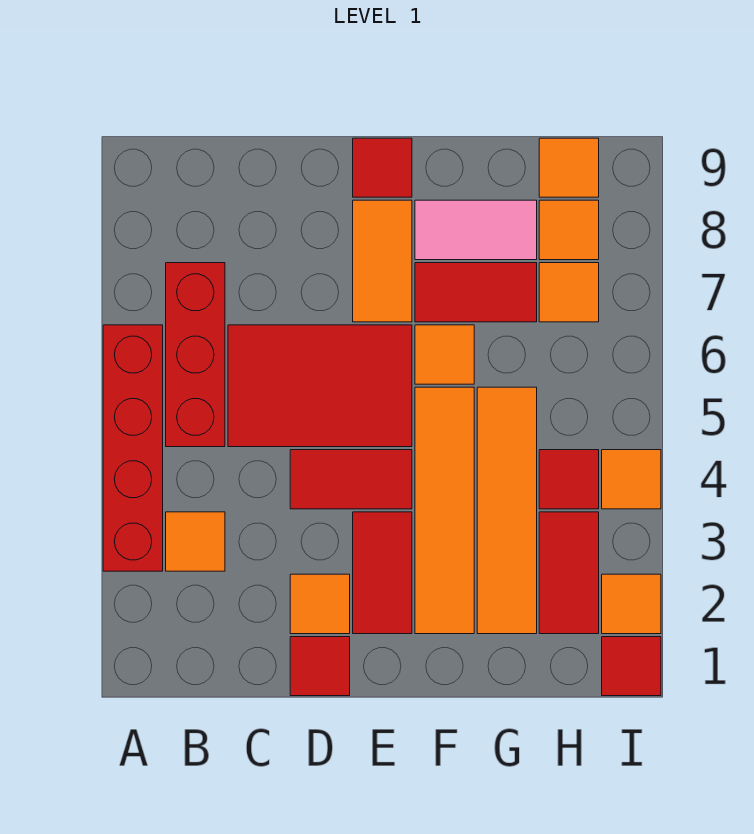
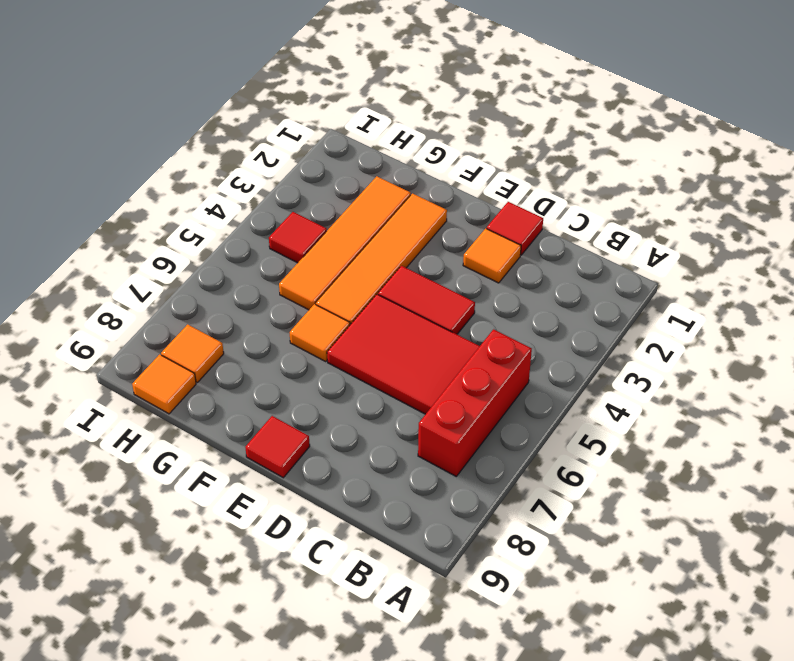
none -> red brick A3:A6 level 1
none -> orange tile B3 level 1
none -> red tile E2:E3 level 1

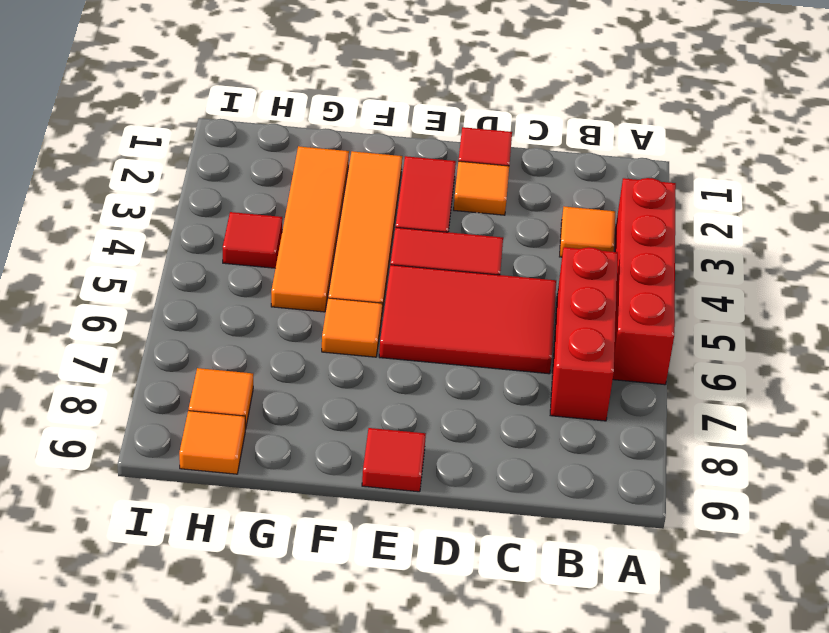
none -> orange tile E7:E8 level 1
none -> red tile F7:G7 level 1
none -> pink tile F8:G8 level 1

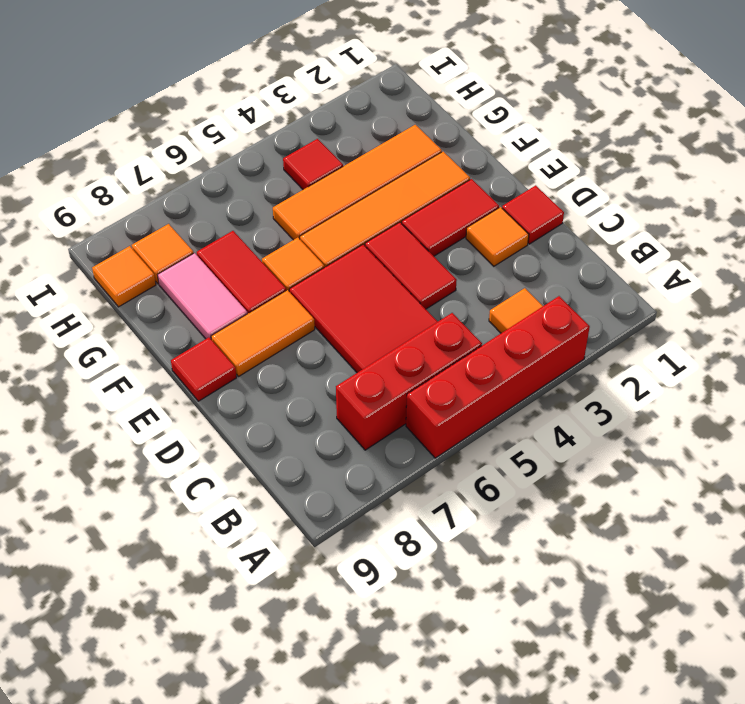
none -> red tile H2:H3 level 1
none -> orange tile H7 level 1
none -> red tile I1 level 1

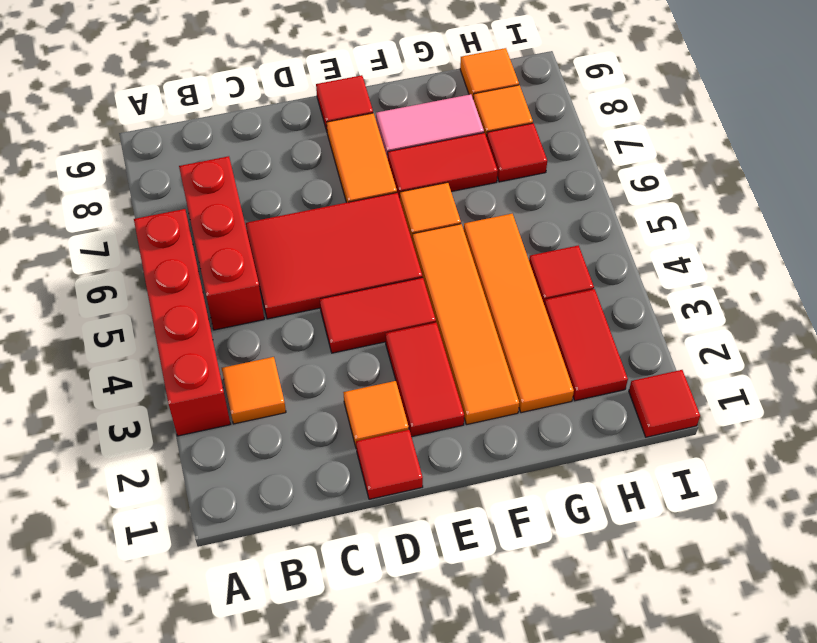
red tile H7 level 1 -> orange tile H7 level 1
none -> orange tile I2 level 1
none -> orange tile I4 level 1

